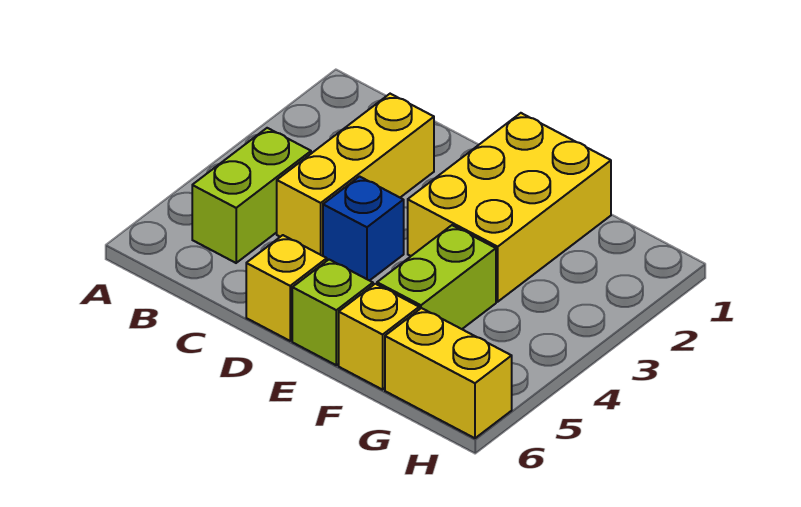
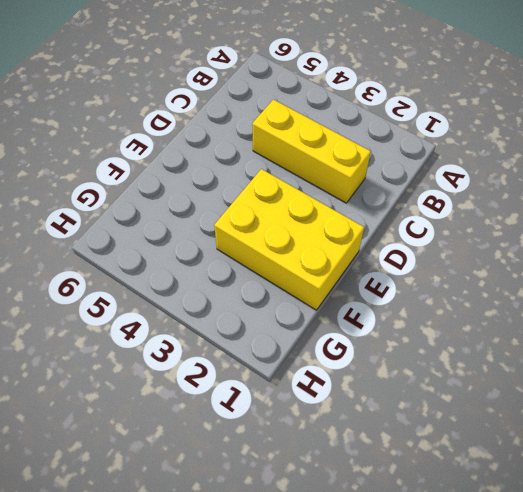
none -> lime brick B4:B5 level 1
none -> blue brick D4 level 1

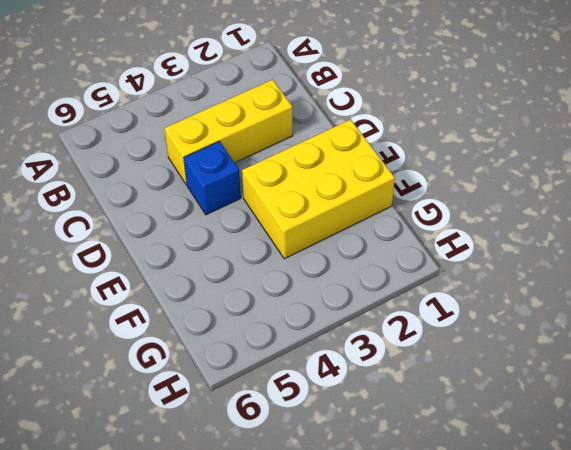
none -> lime brick B4:B5 level 1
none -> yellow brick D6 level 1

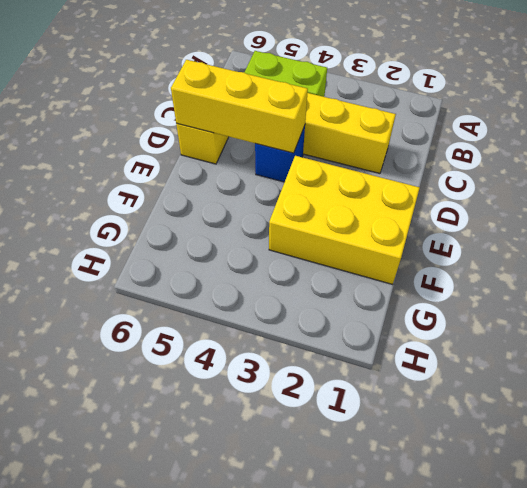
yellow brick D4:D6 level 2 -> none
none -> lime brick E6 level 1
none -> lime brick F4:F5 level 1

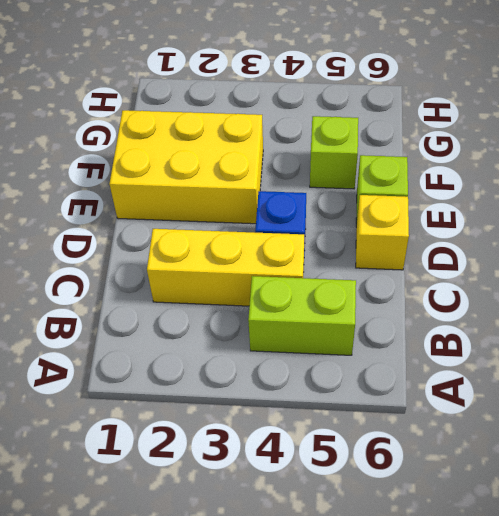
lime brick F5 level 1 -> lime brick F4:F5 level 1
none -> yellow brick F6 level 1
none -> yellow brick G6:H6 level 1

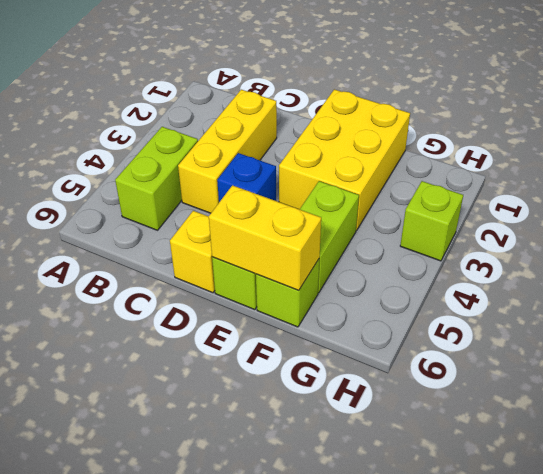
yellow brick E6:F6 level 2 -> yellow brick G6:H6 level 1
lime brick F6 level 1 -> yellow brick F6 level 1
lime brick H3 level 1 -> none

